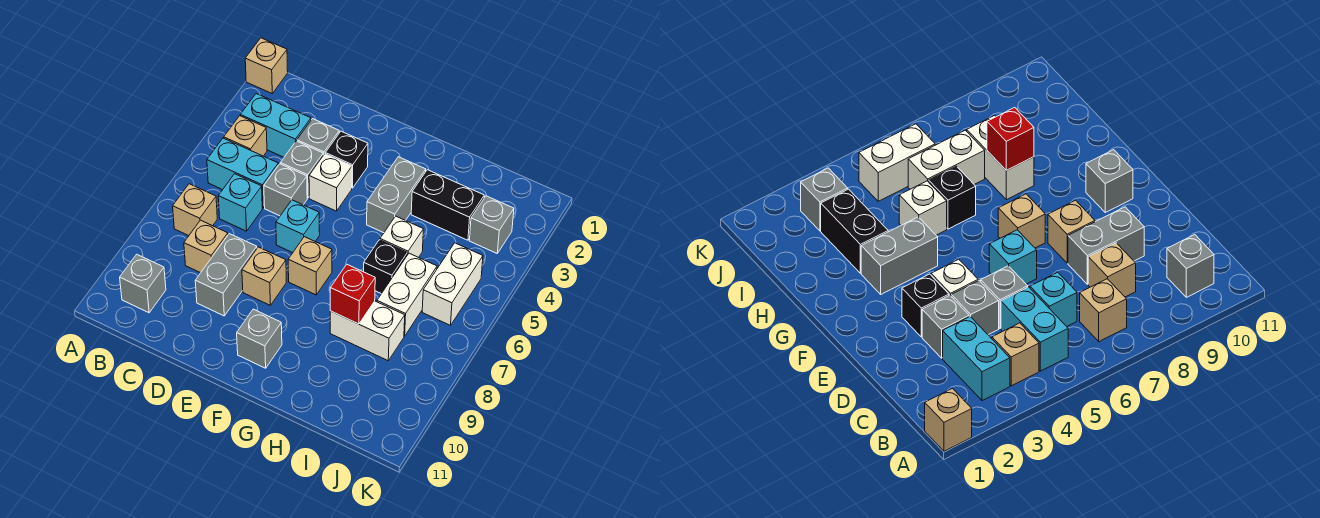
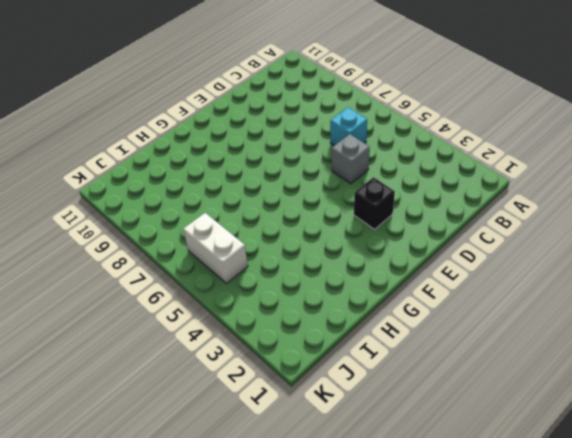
none -> tan brick A1 level 1
none -> cyan brick B3:C3 level 1
none -> tan brick B4 level 1

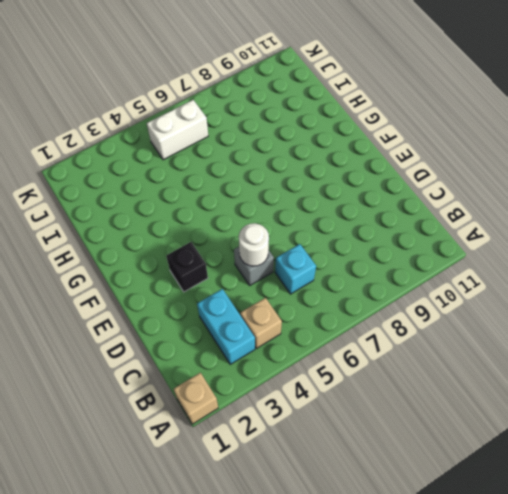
white round brick D5 level 2 -> none
none -> cyan brick B5:C5 level 1
none -> tan brick B7 level 1
none -> grey brick B10 level 1

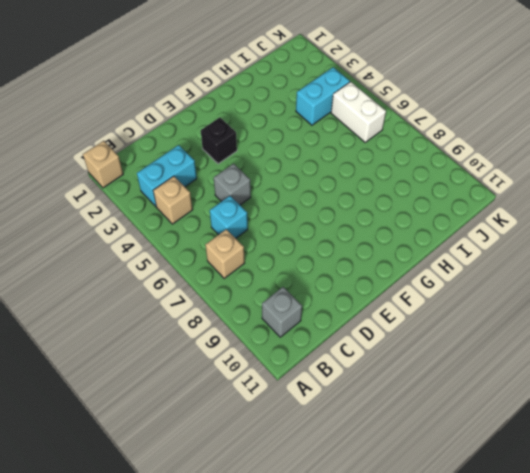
cyan brick I4:J4 level 1 -> cyan brick B5:C5 level 1
none -> tan brick C8 level 1
none -> grey brick D3 level 1
none -> grey brick D4 level 1

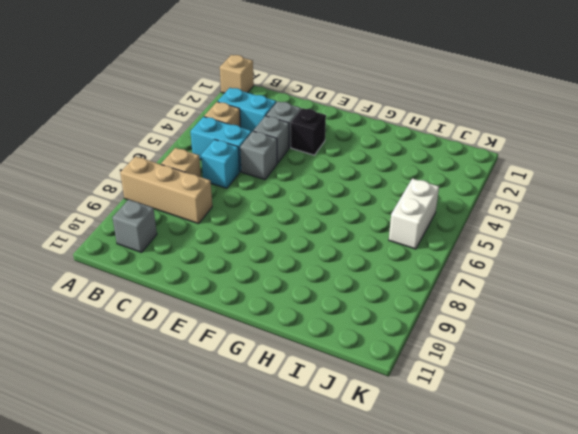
tan brick A8:C8 level 1 -> tan brick C8 level 1
none -> grey brick D8:D9 level 1
none -> white brick E4 level 1
none -> cyan brick E6 level 1

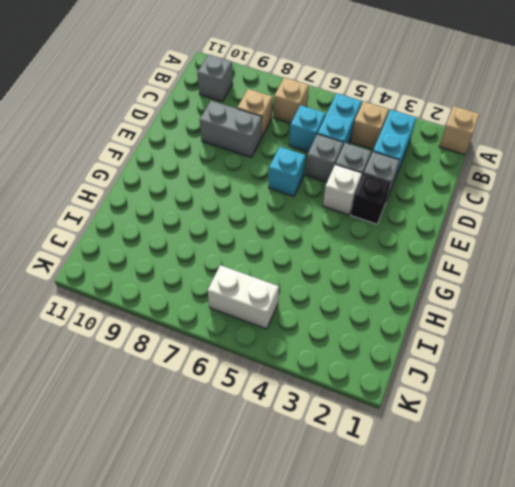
none -> tan brick E8 level 1
none -> tan brick F7 level 1
none -> grey brick F10 level 1

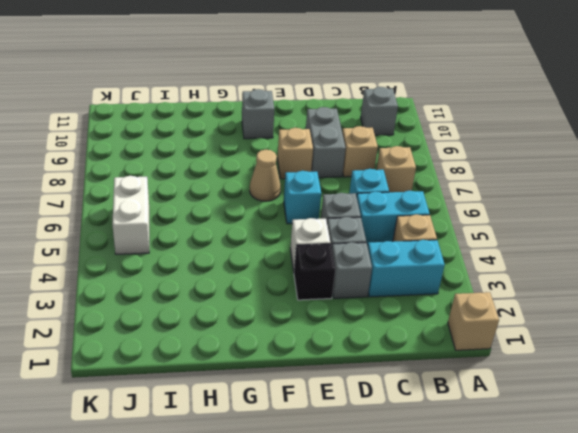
tan cone F7 level 1 -> tan brick F7 level 1
none -> grey brick G3:G4 level 1
none -> black brick H3:I3 level 1
none -> white brick H5 level 1

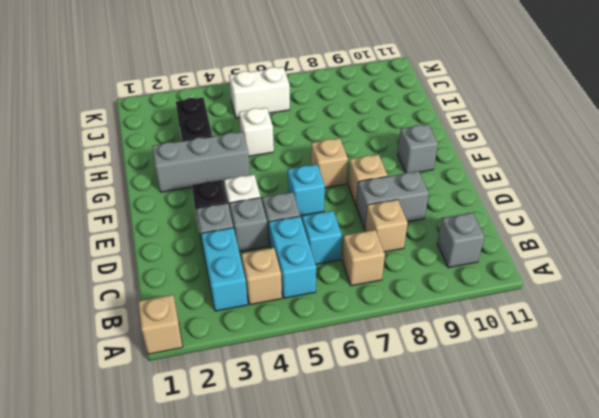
grey brick G2:G4 level 1 -> grey brick G3:G4 level 1
none -> black brick H6 level 1
none -> white brick H8:I8 level 1
none -> white brick I6:I7 level 1

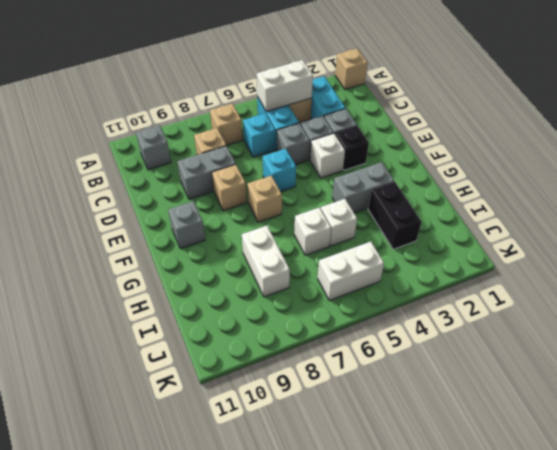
white brick B4:B5 level 2 -> white brick I6:I7 level 1
white brick H6 level 1 -> black brick H6 level 1
none -> grey brick J3 level 1
none -> red brick H8 level 2

